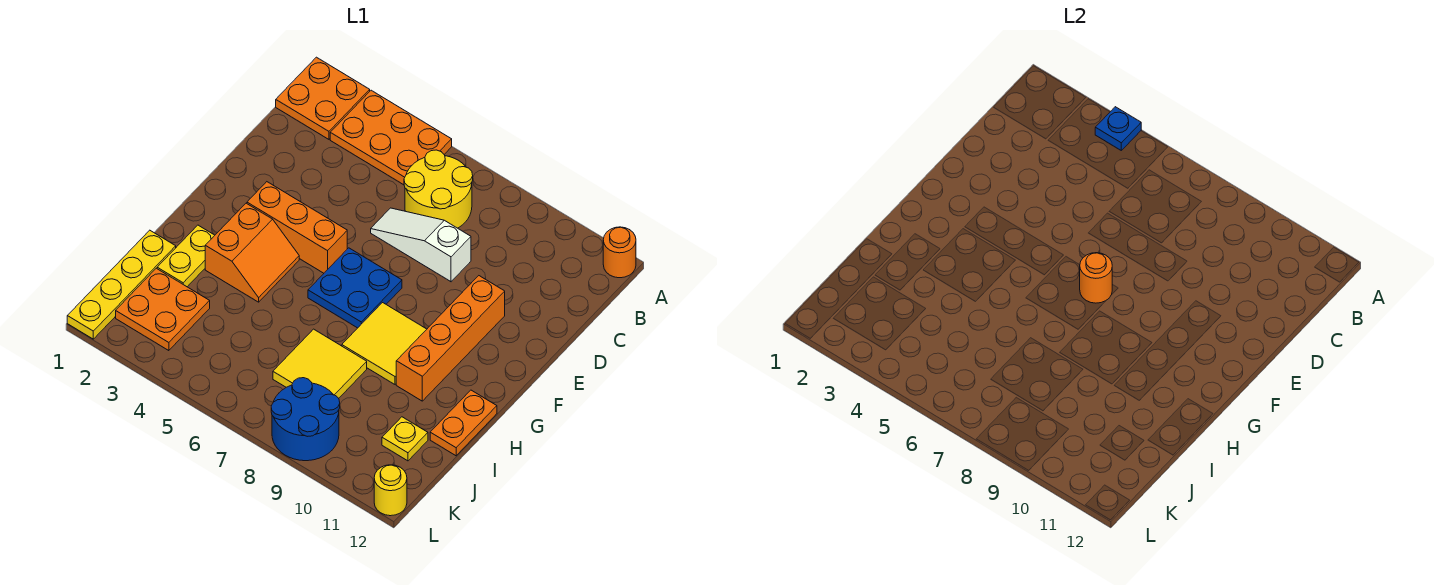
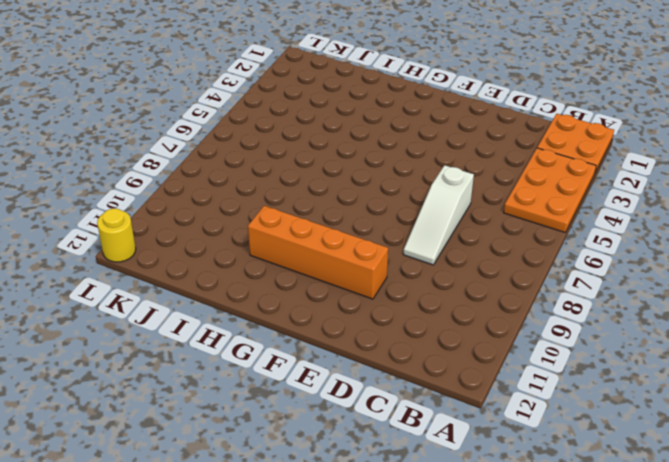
white slope D6:D8 level 1 top 6 -> white slope D6:D8 level 1 top 8
none -> orange round brick A12 level 1
none -> yellow round brick B6:C7 level 1
none -> orange brick F3:F5 level 1

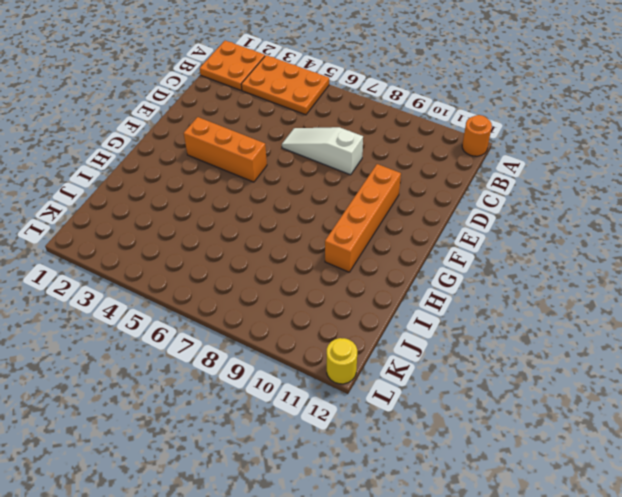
none -> yellow round brick B6:C7 level 1
none -> blue plate F6:G7 level 1
none -> orange slope G3:H4 level 1 top 3

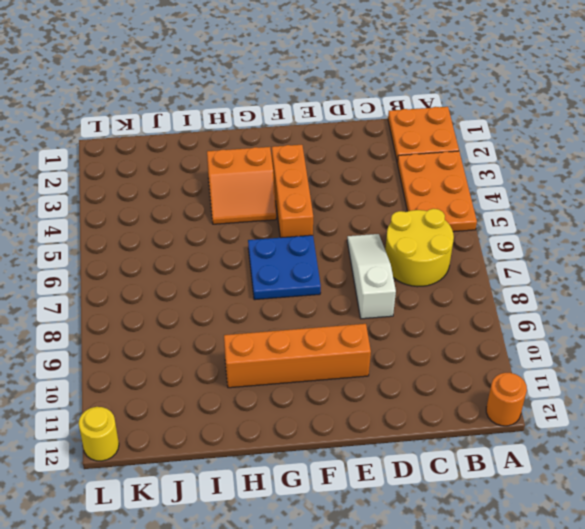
none -> yellow tile G8:H9 level 1
none -> yellow plate H2:I2 level 1
none -> orange plate H12:I12 level 1

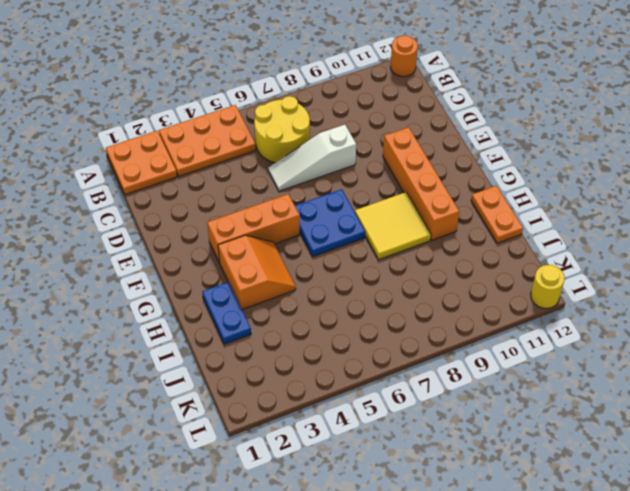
blue plate H2:I2 level 1 -> yellow plate H2:I2 level 1
none -> yellow plate I1:L1 level 1
none -> yellow tile I7:J8 level 1
none -> orange plate J2:K3 level 1

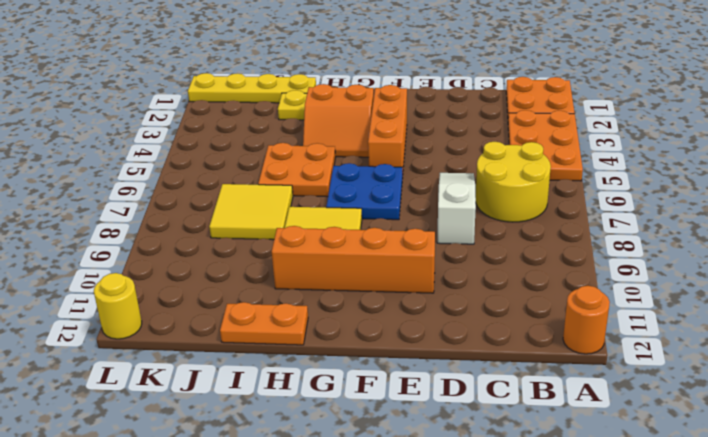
orange plate H5:I6 level 1 -> orange plate J2:K3 level 1
none -> yellow plate J11 level 1
none -> blue round brick K8:L9 level 1
none -> blue plate A4 level 2

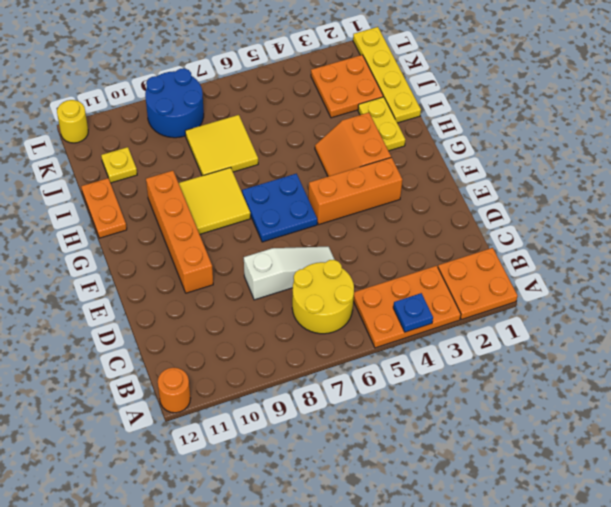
none -> orange round brick F7 level 2

